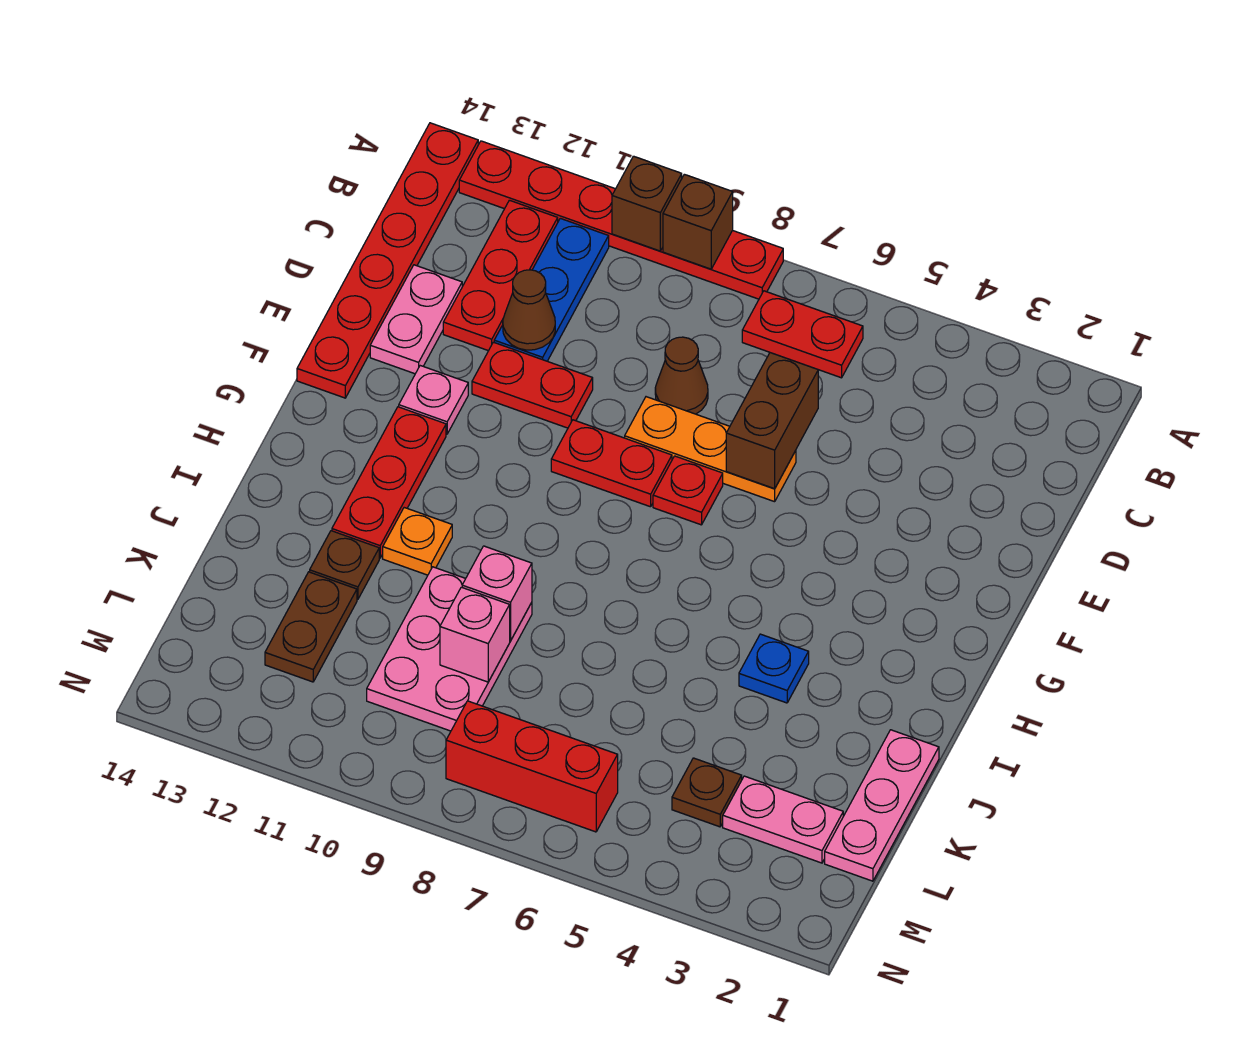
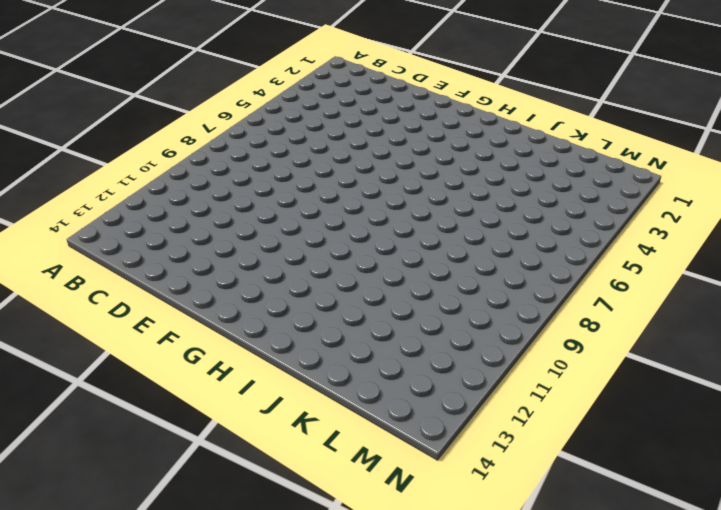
none -> red plate A8:A13 level 1
none -> red plate A14:F14 level 1
none -> red plate B6:B7 level 1

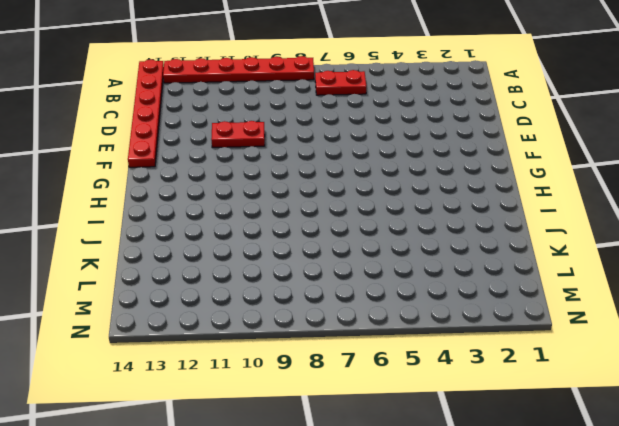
none -> blue plate B11:D11 level 1
none -> red plate B12:D12 level 1
none -> brown cone D8 level 1

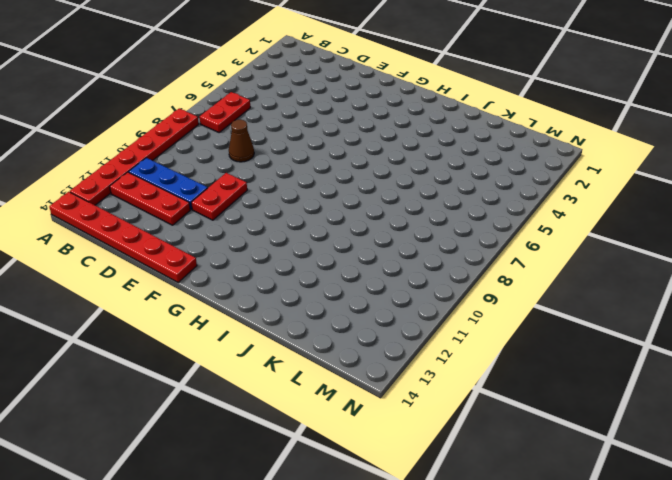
none -> pink plate D13:E13 level 1
none -> orange plate E6:E8 level 1
none -> red plate F7 level 1

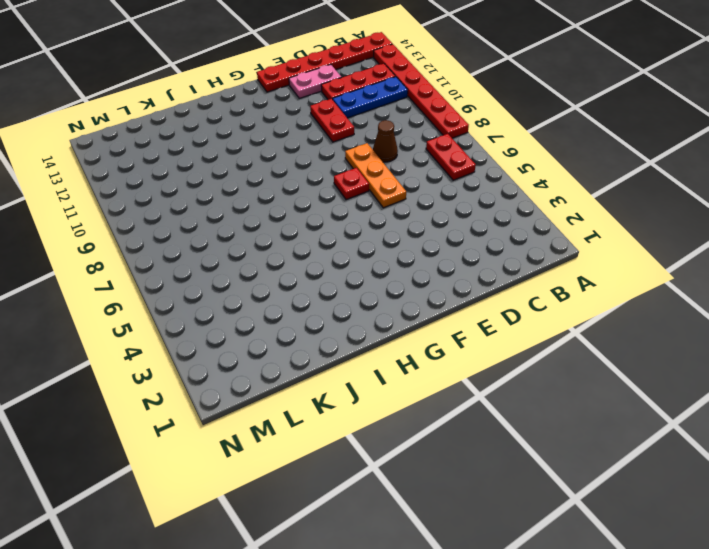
none -> red plate F8:F9 level 1
none -> pink plate F12 level 1
none -> red plate G12:I12 level 1

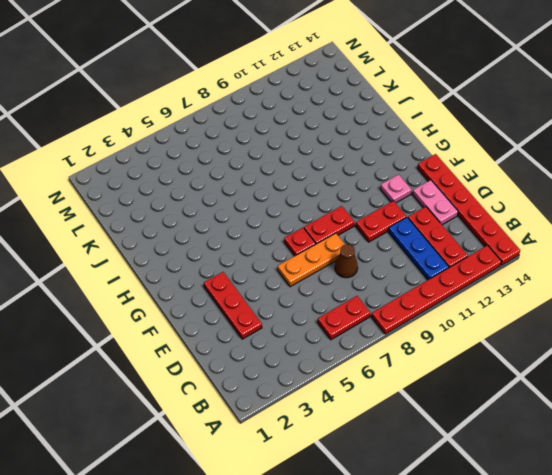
red plate D3:F3 level 1 -> red plate G12:I12 level 1
none -> blue plate I4 level 1
none -> orange plate I11 level 1
none -> pink plate J1:L1 level 1

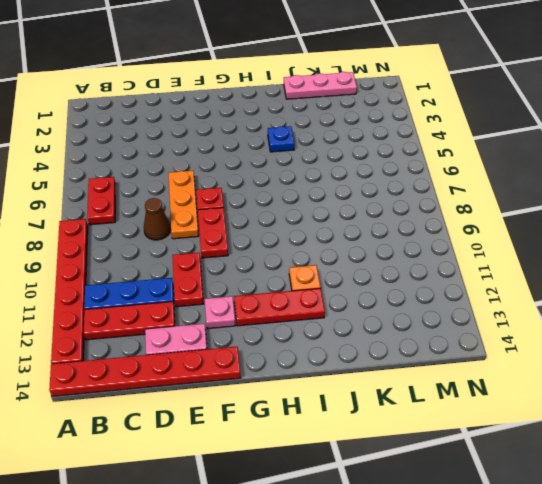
none -> pink plate J9:L10 level 1
none -> brown plate J12 level 1
none -> brown plate K12:L12 level 1

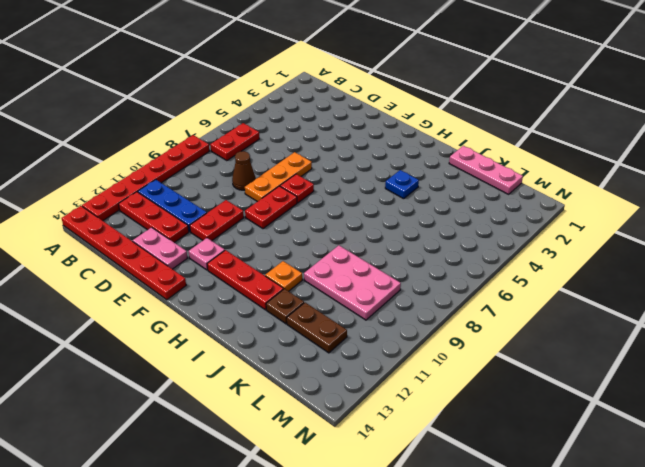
none -> pink plate L2:L3 level 1
none -> brown plate L4 level 1
none -> red brick M6:M8 level 1

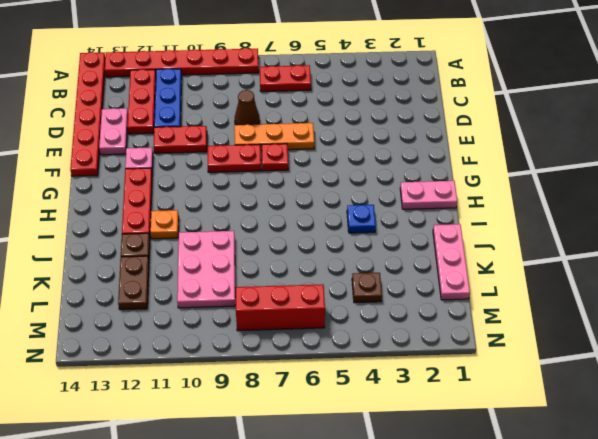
pink plate H1:H2 level 1 -> pink plate L2:L3 level 1
none -> brown brick A9 level 2
none -> brown brick A10 level 2
none -> brown brick D6:E6 level 2

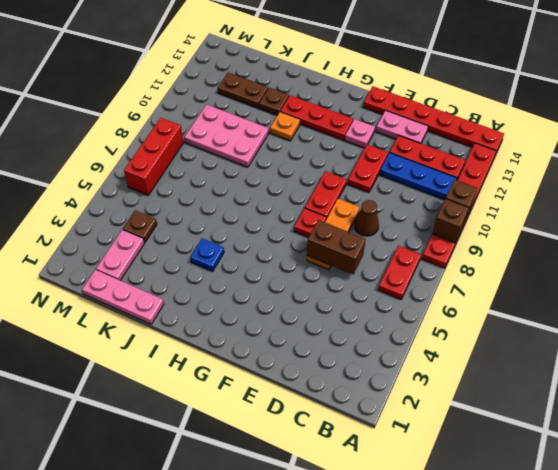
none -> brown cone D11 level 2
none -> pink brick J9 level 2
none -> pink brick K9 level 2

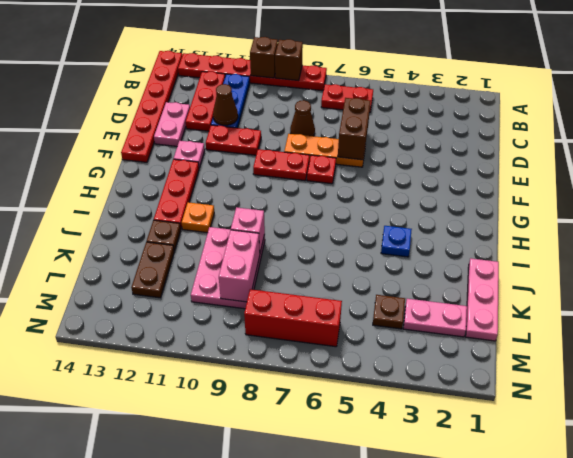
pink brick K9:L9 level 2 -> pink brick K9 level 2

